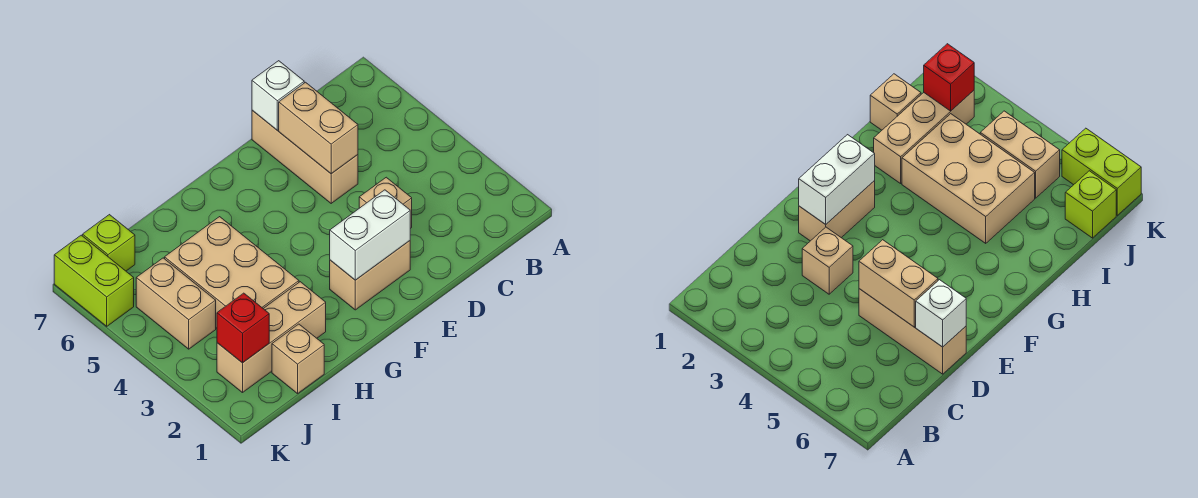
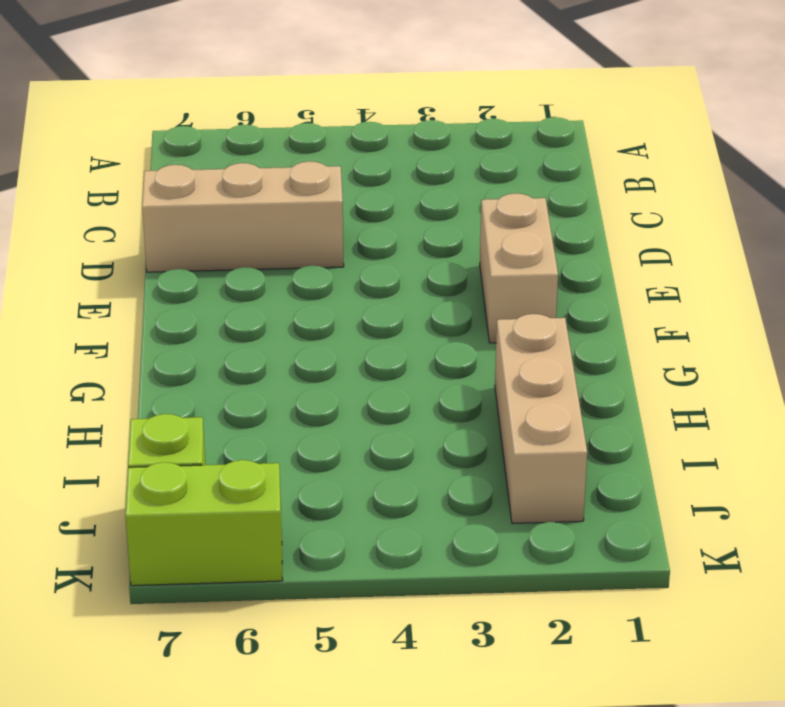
none -> tan brick D3 level 1
none -> tan brick H3:I5 level 1
none -> tan brick I1 level 1

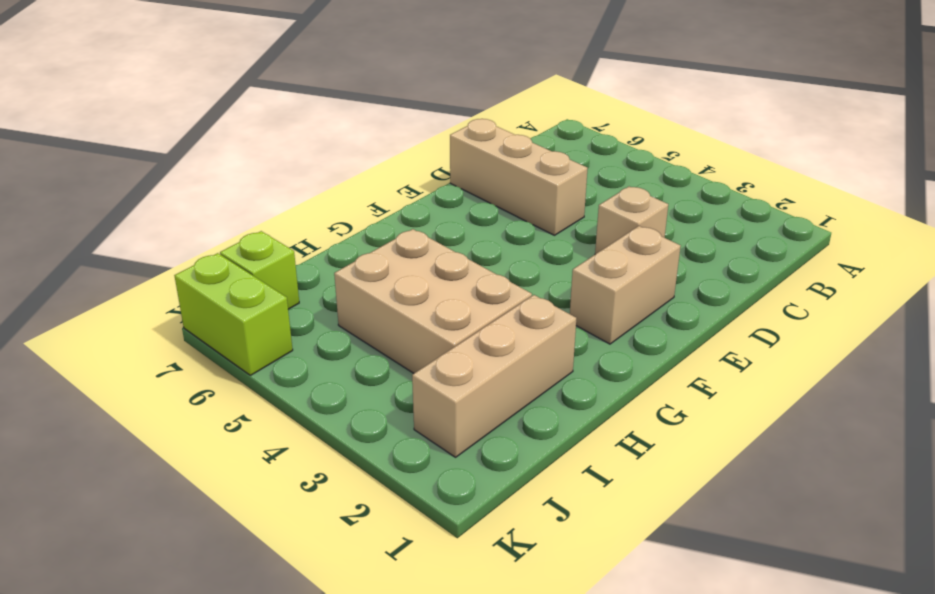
none -> tan brick I1 level 1
none -> tan brick J4:J5 level 1
none -> tan brick D5:D6 level 2

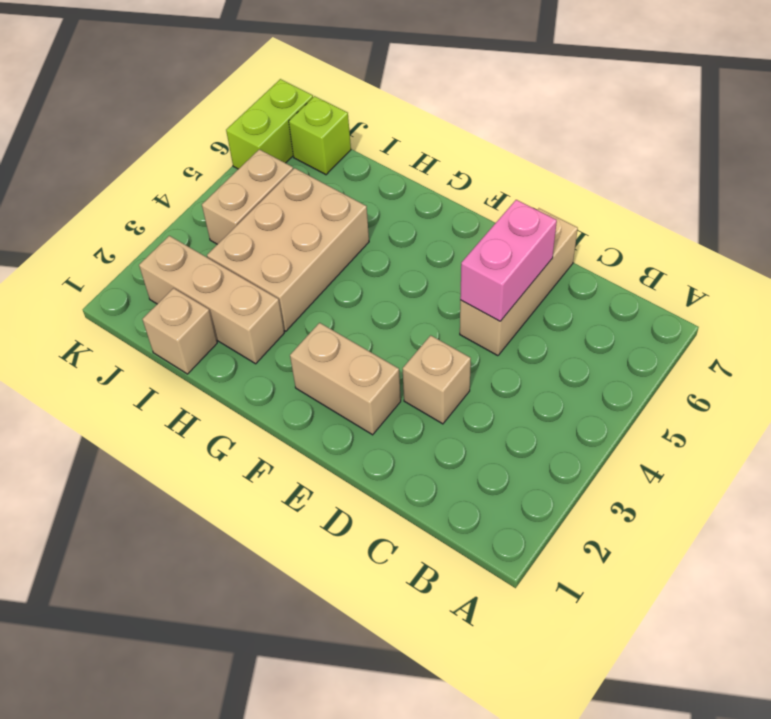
pink brick D5:D6 level 2 -> tan brick D5:D6 level 2
none -> white brick D7 level 2
none -> white brick E2:F2 level 2
none -> red brick J2 level 2

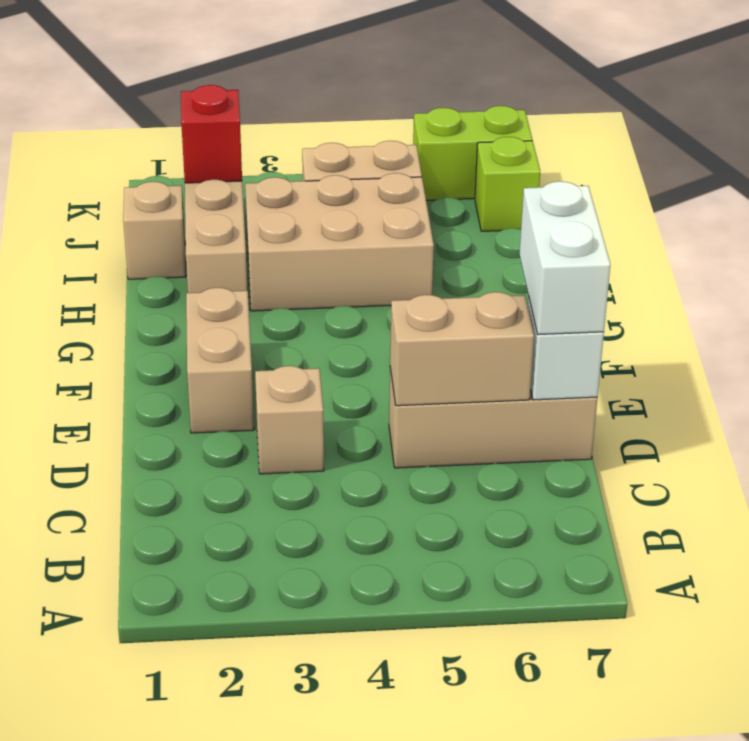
white brick D7:E7 level 3 -> white brick E2:F2 level 2

